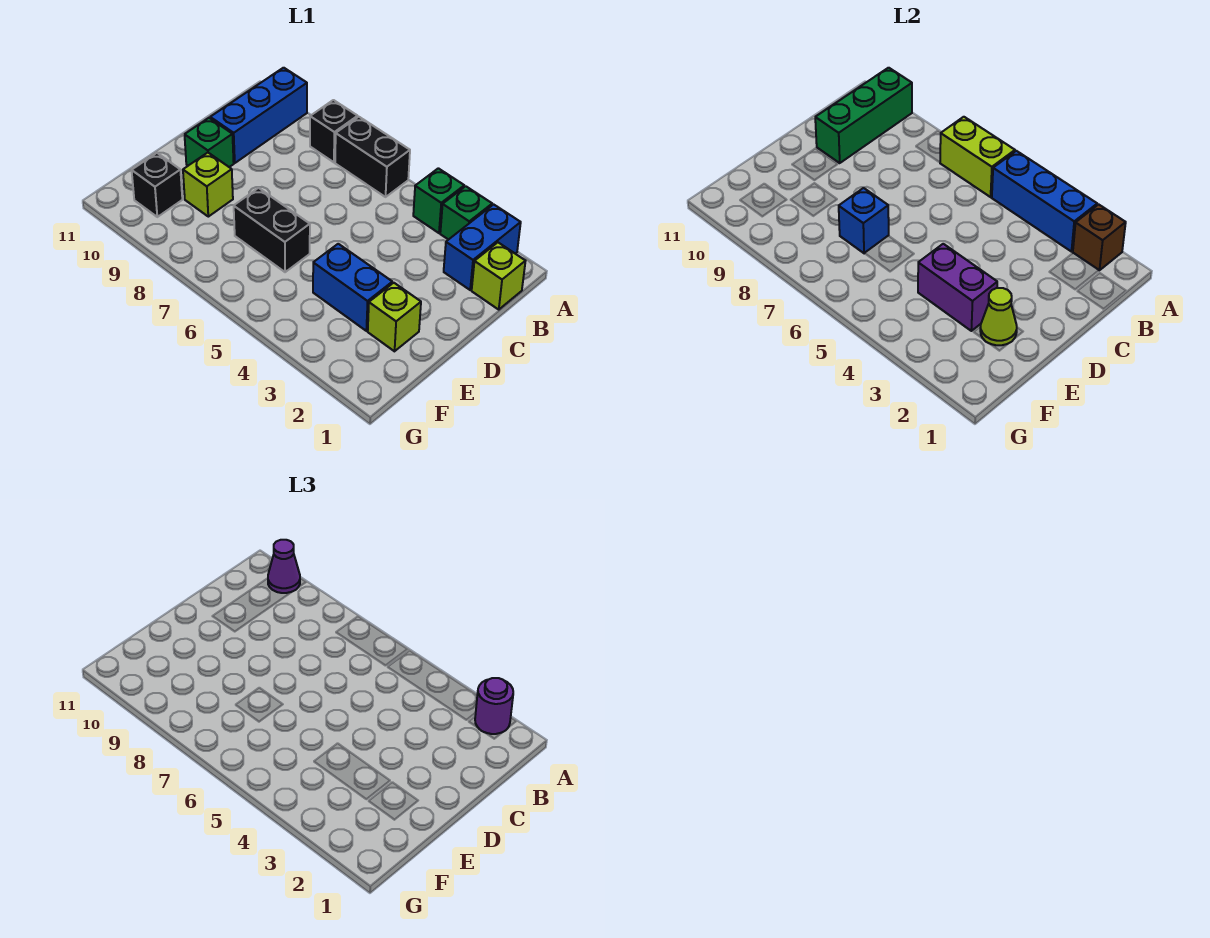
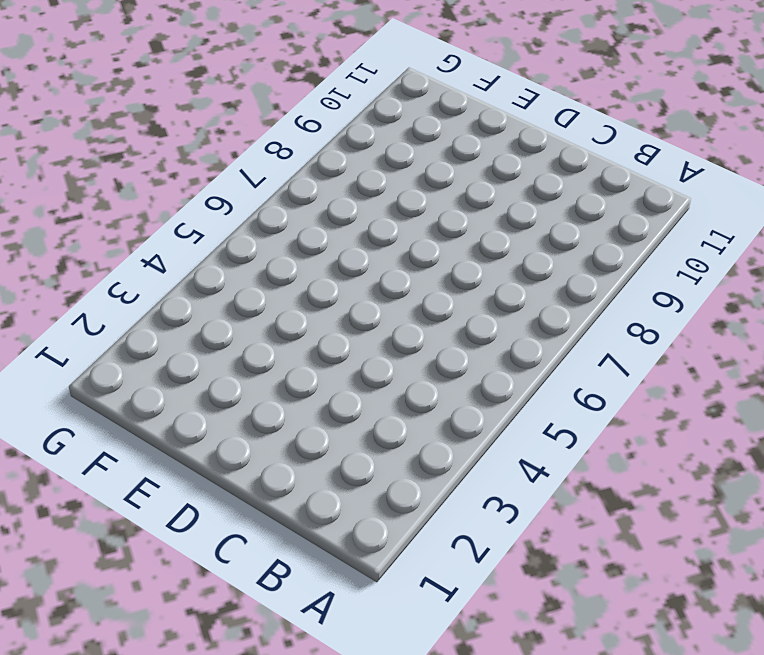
none -> blue brick A2:B2 level 1
none -> green brick A3 level 1
none -> green brick A4 level 1

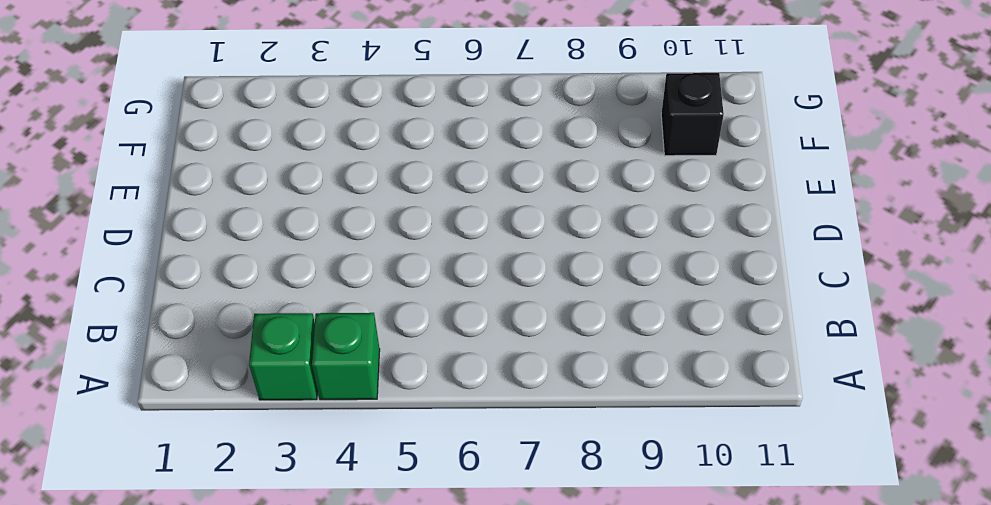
none -> blue brick A2:B2 level 1
none -> black brick A6:A7 level 1
none -> black brick A8 level 1

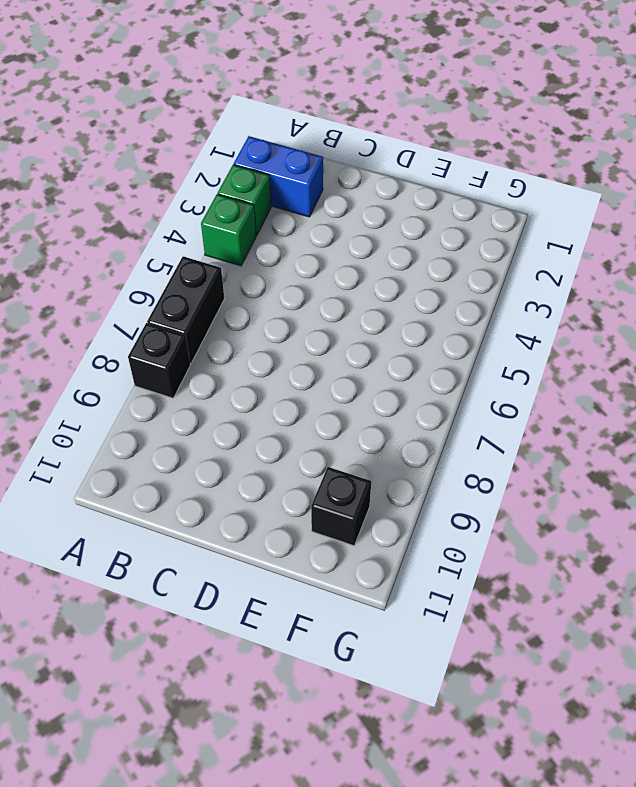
none -> blue brick A10:C10 level 1
none -> lime brick B1 level 1
none -> green brick D10 level 1

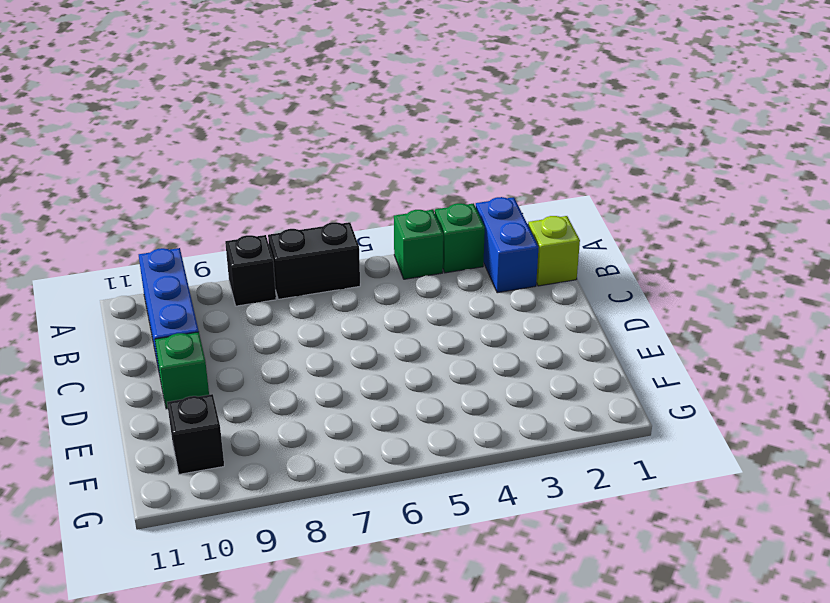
none -> lime brick E2 level 1
none -> blue brick E3:E4 level 1
none -> black brick E6:E7 level 1

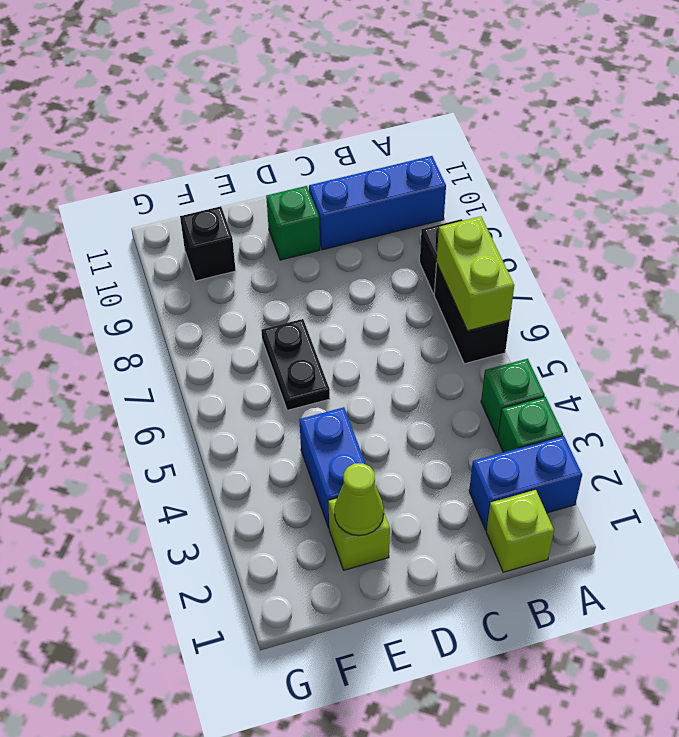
black plate E6:E7 level 1 -> black brick E6:E7 level 1
none -> lime brick E9 level 1
none -> brown brick A2 level 2
none -> blue brick A3:A5 level 2

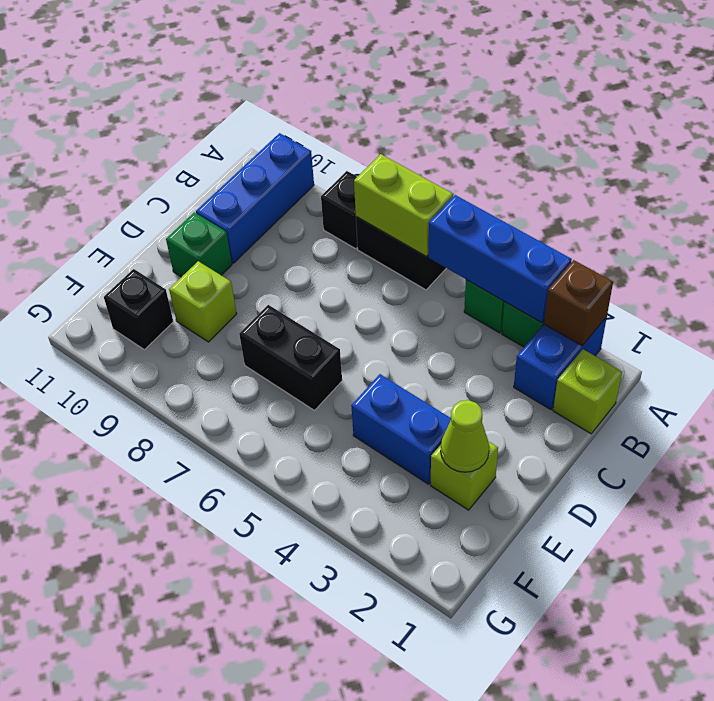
none -> green brick A10:C10 level 2
none -> purple brick E3:E4 level 2
none -> blue brick E7 level 2

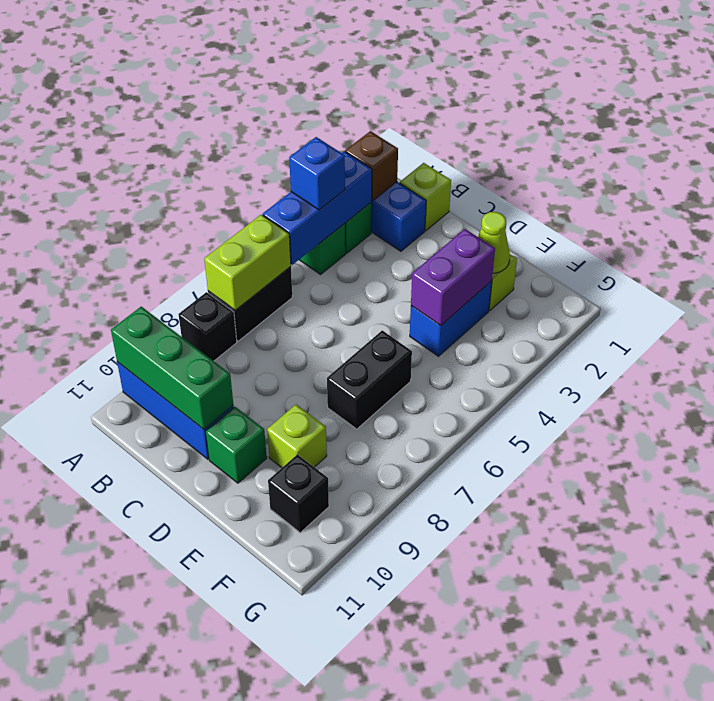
blue brick A4 level 3 -> blue brick E7 level 2
none -> purple round brick A2 level 3
none -> purple cone A10 level 3

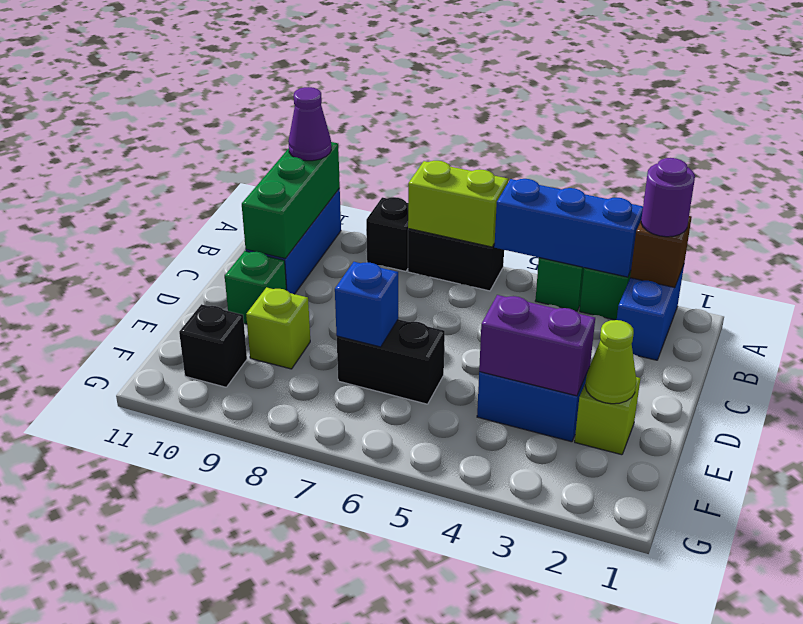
none -> lime brick B1 level 1

